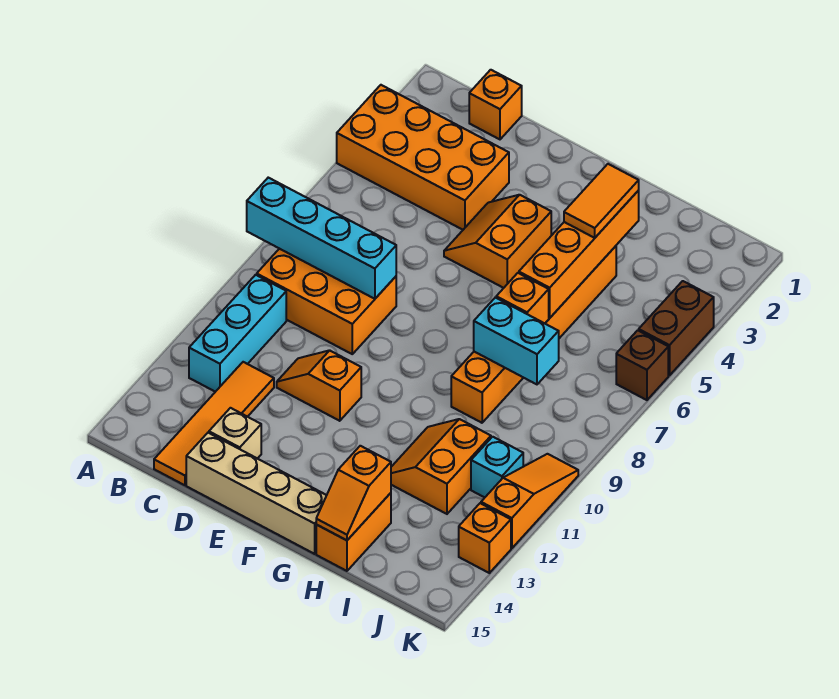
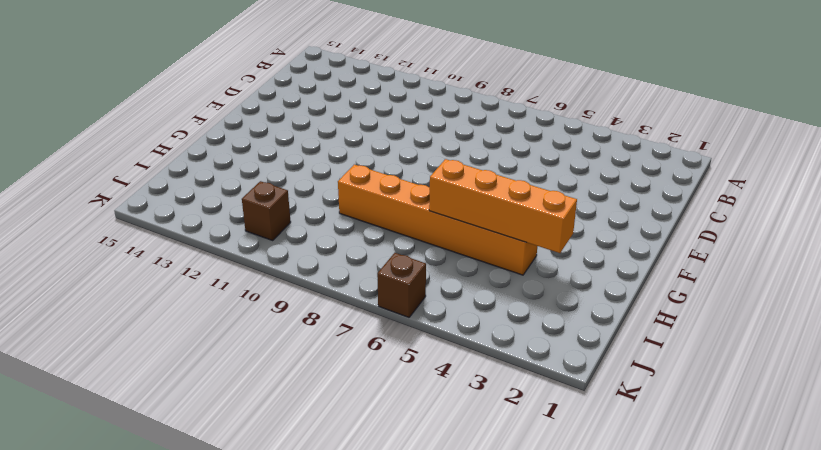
brown brick J11 level 1 -> cyan brick J11 level 1
none -> orange brick A3:D4 level 1
none -> orange brick B8:D9 level 1
none -> cyan brick B10:B12 level 1

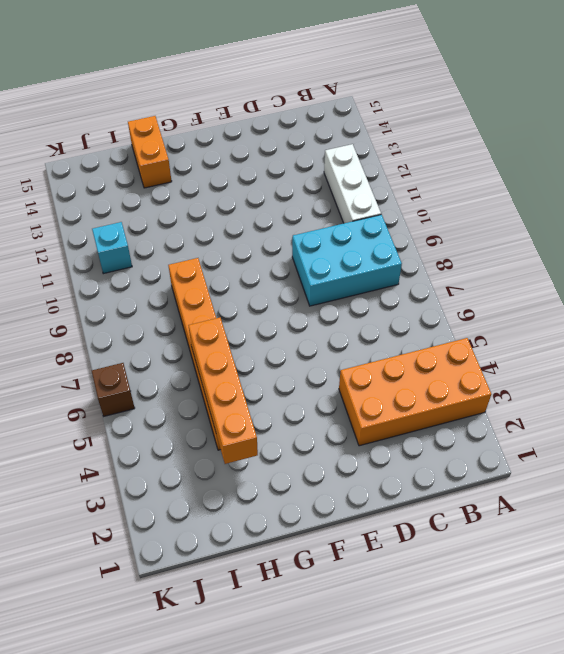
cyan brick B8:D9 level 1 -> orange brick B8:D9 level 1
white brick B10:B12 level 1 -> cyan brick B10:B12 level 1
none -> orange brick C1 level 1
none -> orange tile C12:C15 level 1
none -> orange slope D11:E11 level 1 top E

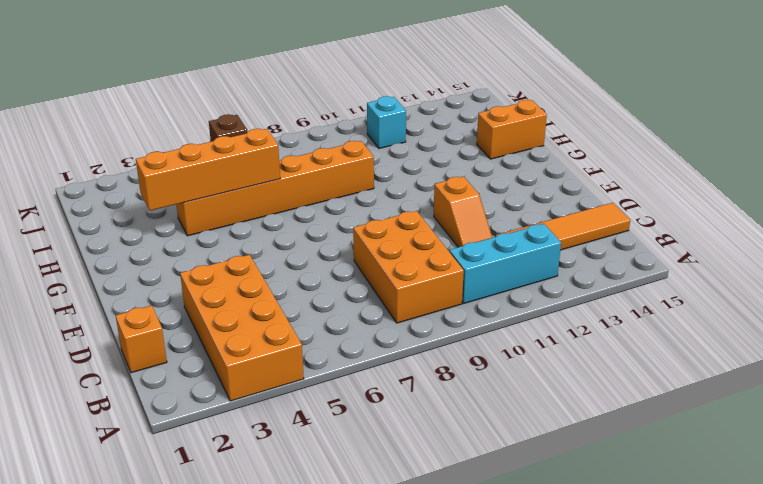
none -> tan brick D14 level 1
none -> tan brick D15:G15 level 1
none -> orange slope E4:F5 level 1 top F

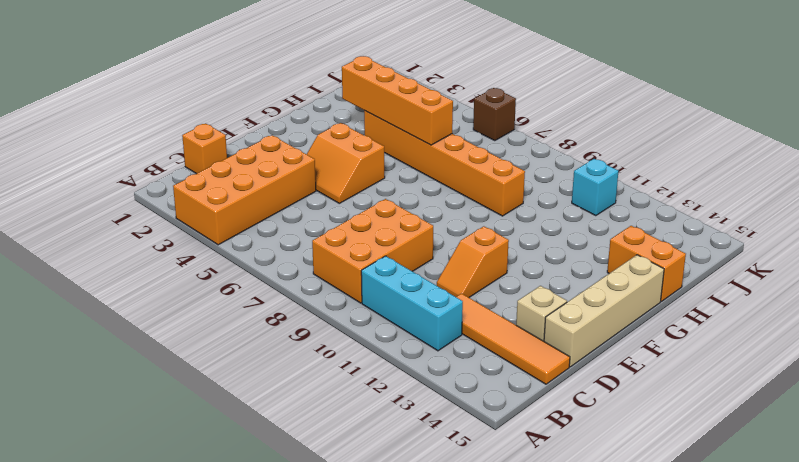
none -> orange slope H11:I12 level 1 top I
none -> brown brick K4:K5 level 1
none -> orange slope K10:K12 level 1 top 12

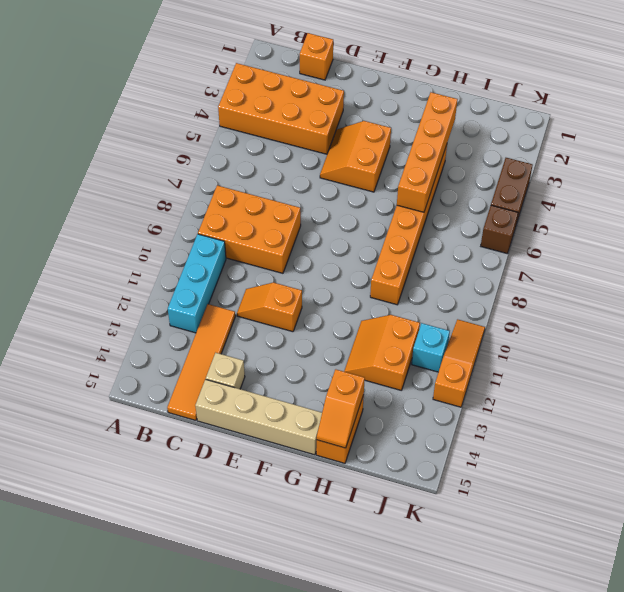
none -> orange brick K13 level 1
none -> cyan brick A8:D8 level 2
none -> orange brick H7 level 2

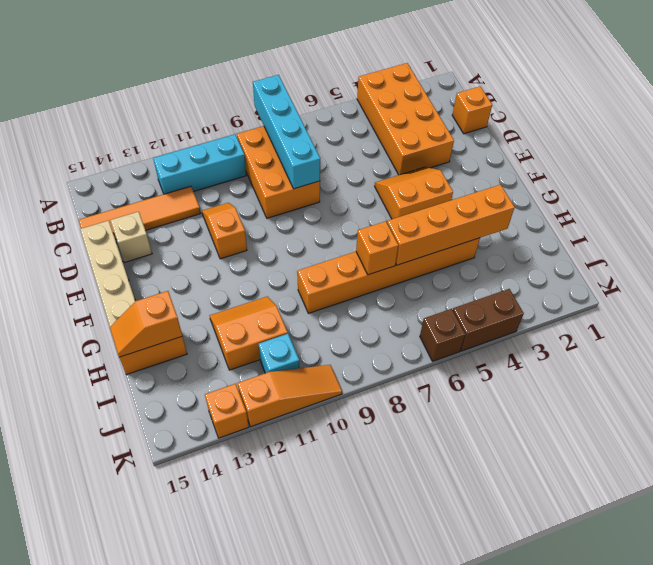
none -> cyan brick H8:I8 level 2
none -> orange tile H3:H4 level 3

